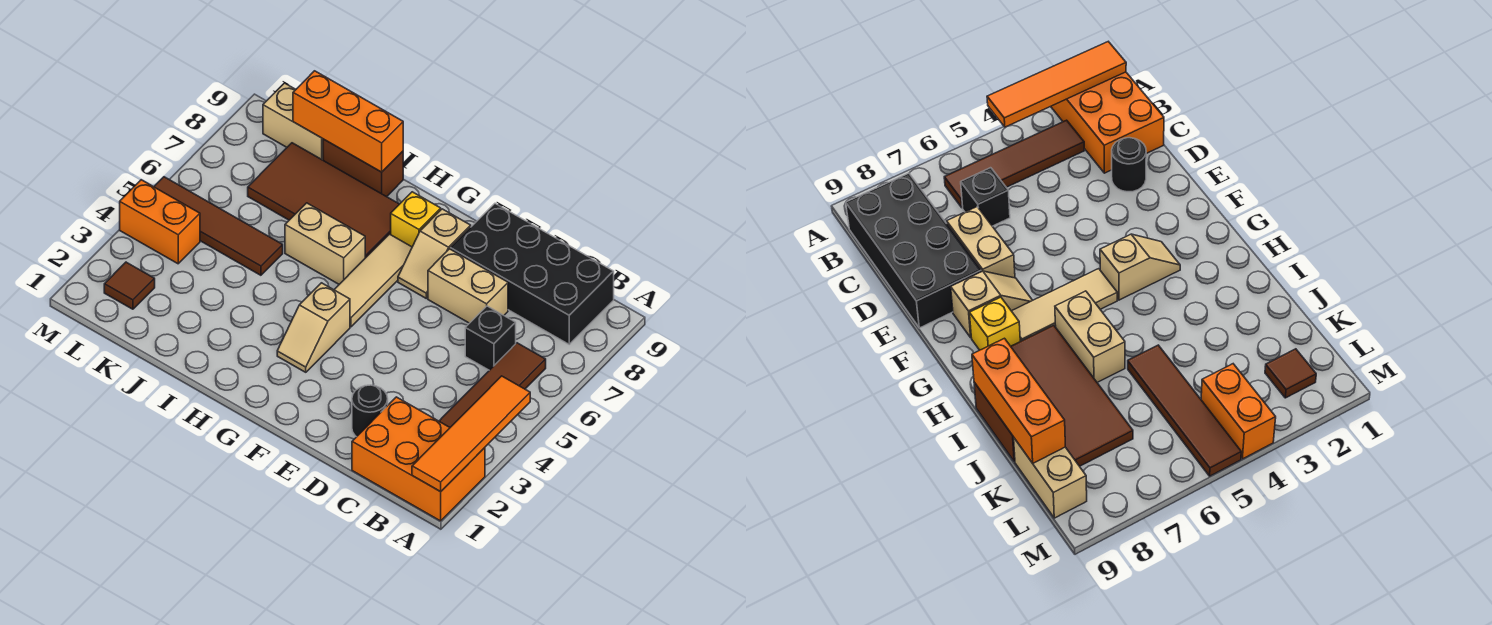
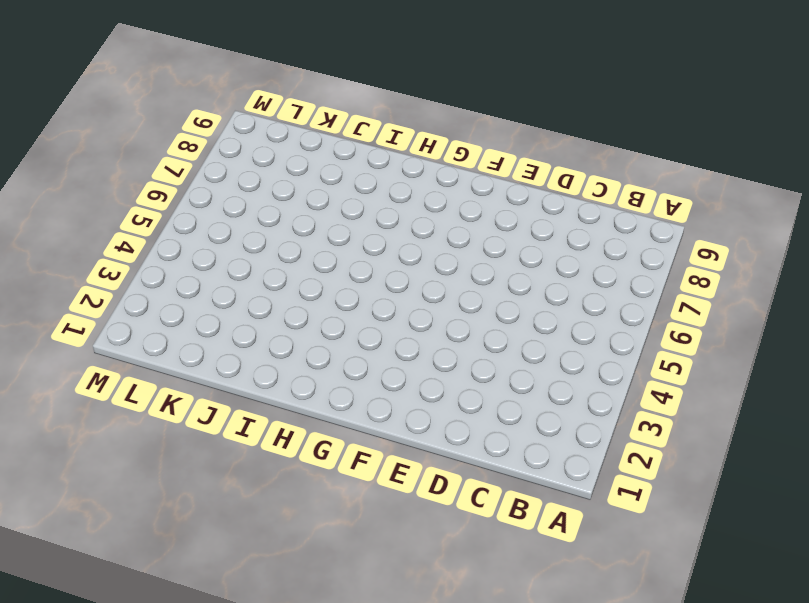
none -> orange brick A1:C2 level 1
none -> brown tile B3:B6 level 1
none -> black brick B8:E9 level 1

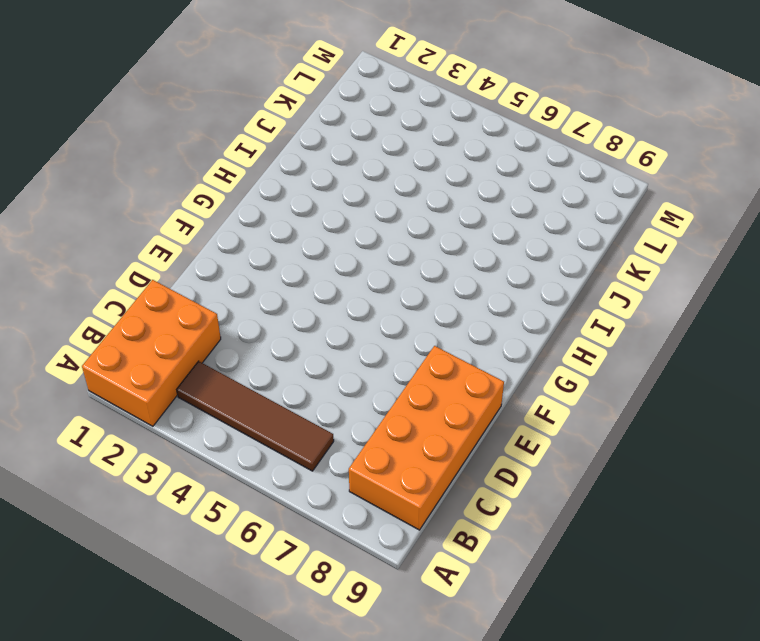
orange brick B8:E9 level 1 -> black brick B8:E9 level 1
none -> black brick C6 level 1
none -> black round brick D2 level 1
none -> tan brick D7:E7 level 1

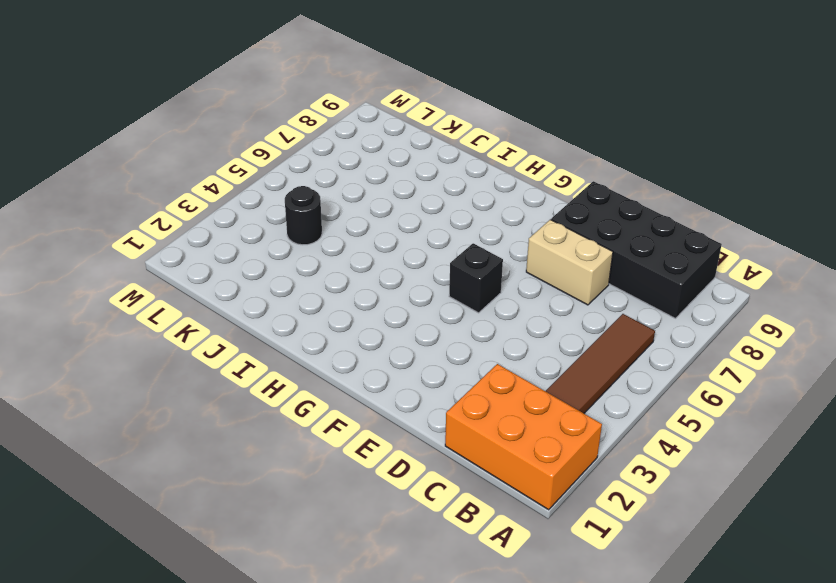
black brick F5 level 1 -> black brick C6 level 1
black round brick K4 level 1 -> black round brick D2 level 1
none -> tan slope F7:F8 level 1 top 8
none -> tan slope G3:G4 level 1 top 4
none -> tan tile G5:G7 level 1

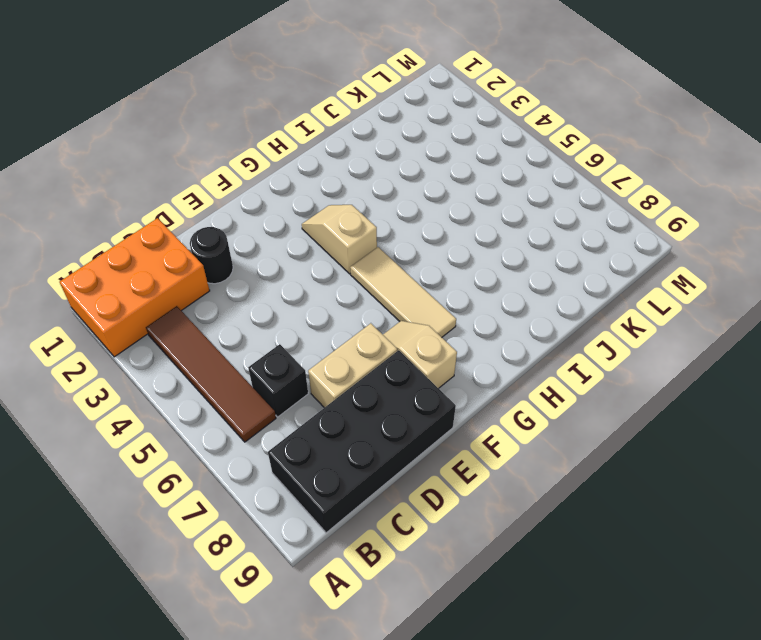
none -> yellow brick G8 level 1
none -> tan brick H6:I6 level 1
none -> brown tile H7:K8 level 1

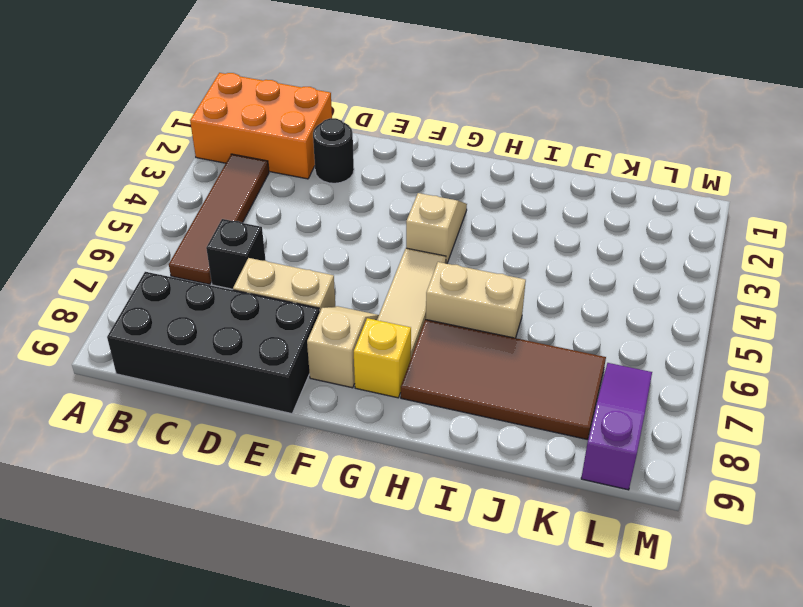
purple slope L7:L9 level 1 top 9 -> tan brick K9:L9 level 1
none -> brown brick I9:J9 level 1
none -> brown tile J5:M5 level 1
none -> brown tile L2 level 1

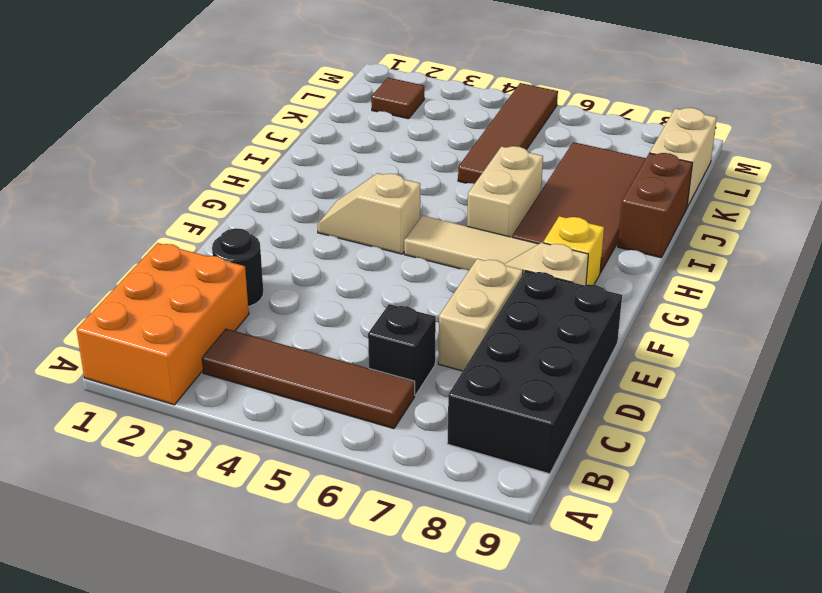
none -> orange brick L4:M4 level 1
none -> orange tile A1:A4 level 2
none -> orange brick I9:K9 level 2

